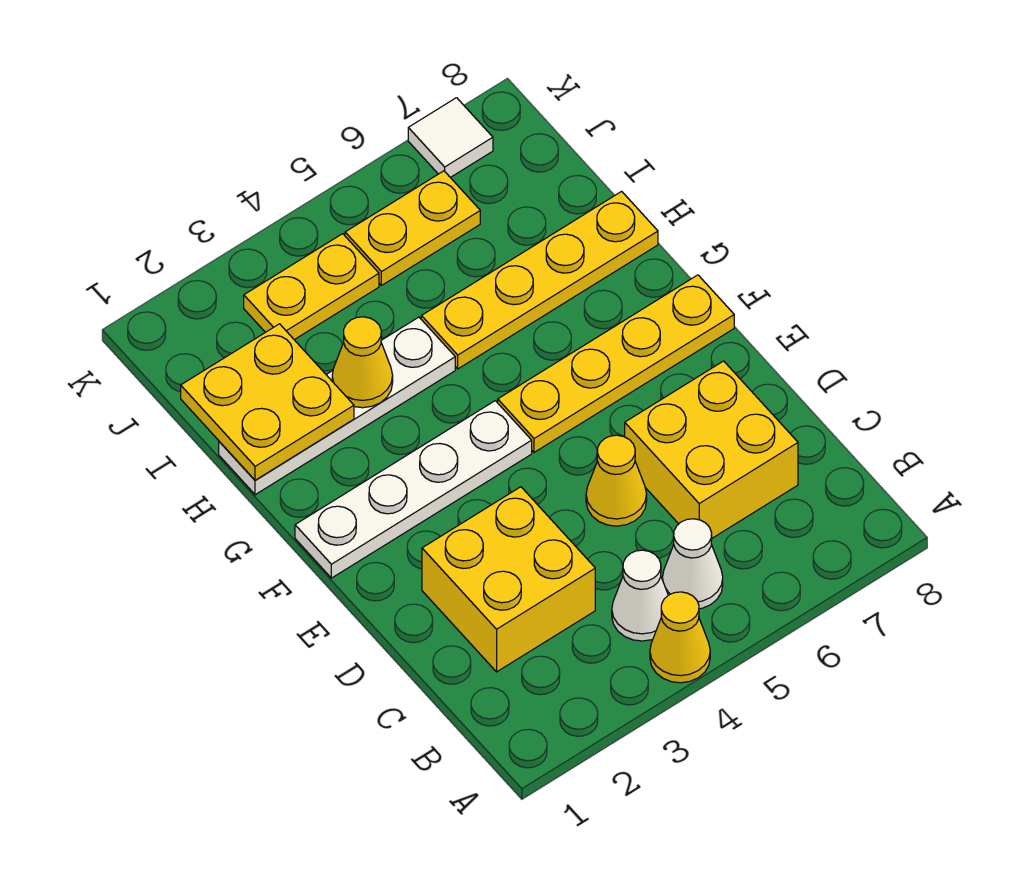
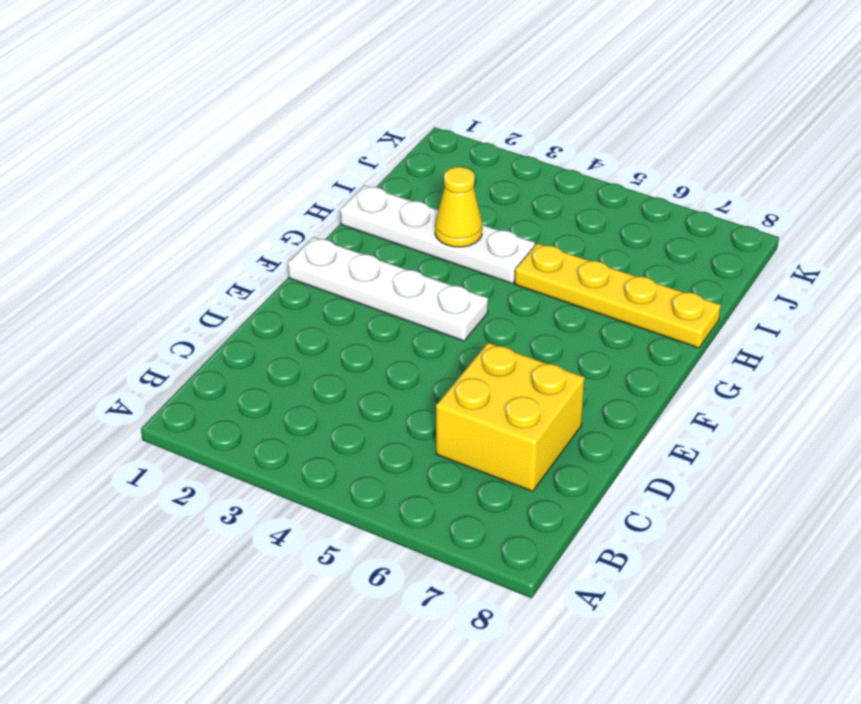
none -> yellow cone A4 level 1
none -> white cone B4 level 1
none -> white cone B5 level 1

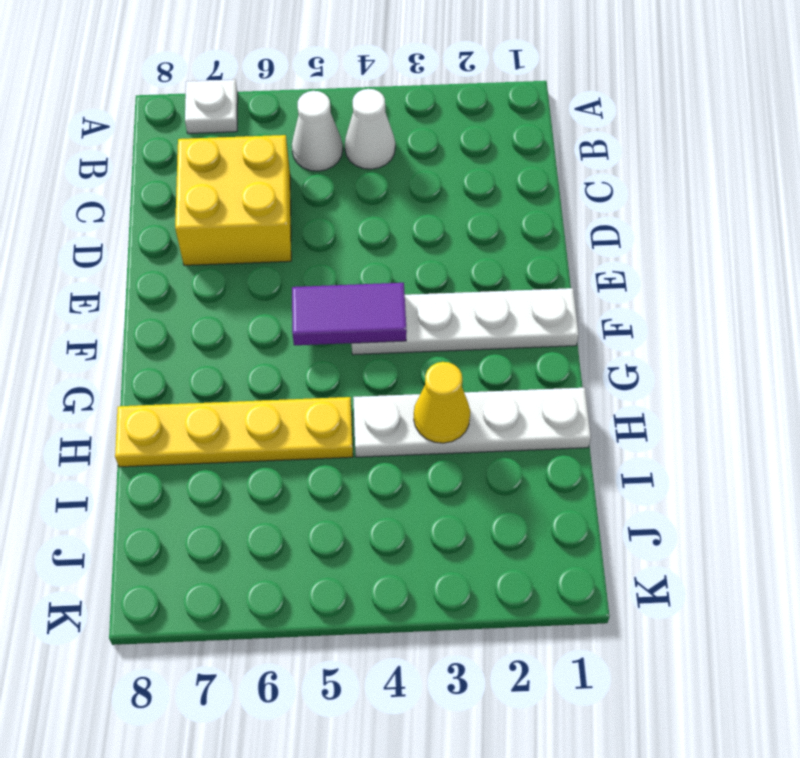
white plate A7 level 1 -> none
purple tile F4:F5 level 2 -> none
none -> yellow cone A4 level 1
none -> yellow brick C2:D3 level 1
none -> yellow cone D5 level 1

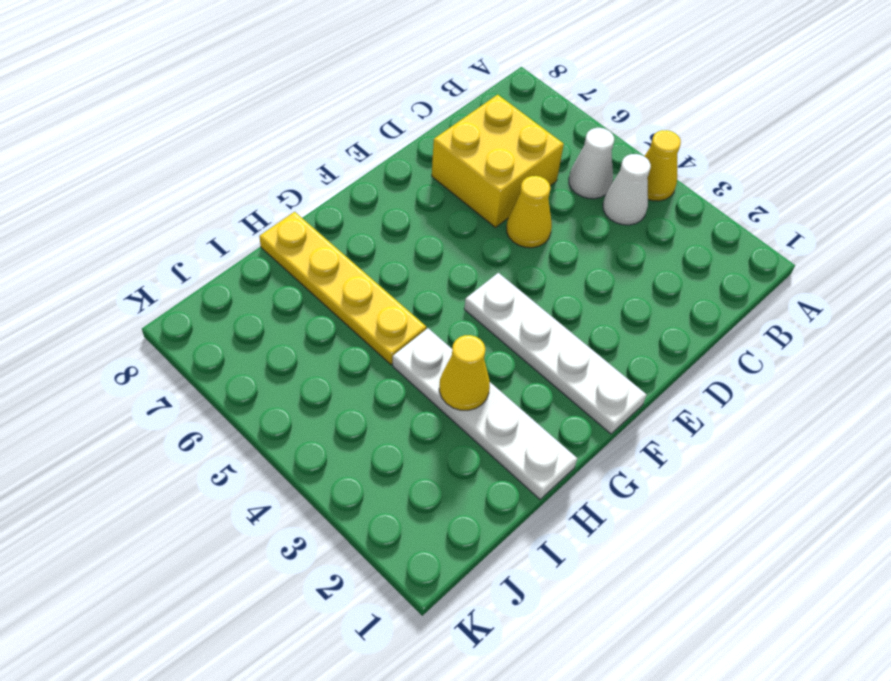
none -> yellow brick C2:D3 level 1
none -> yellow plate F5:F8 level 1
none -> yellow plate J3:J4 level 1

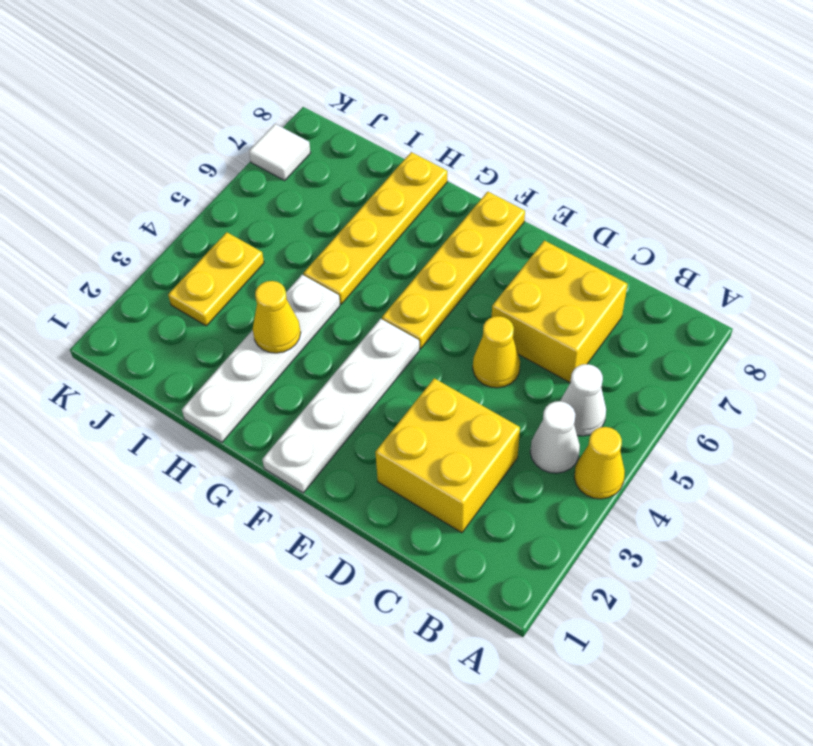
none -> yellow plate J5:J6 level 1
none -> yellow plate H1:I2 level 2

